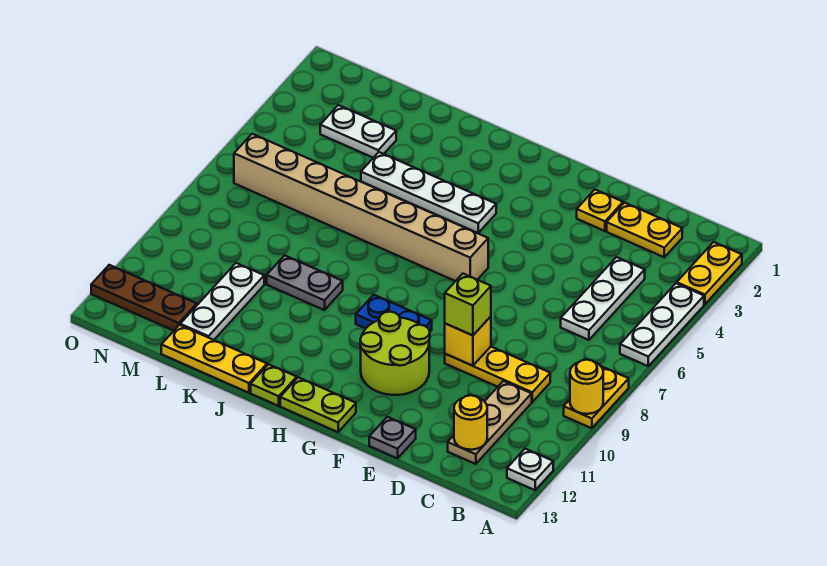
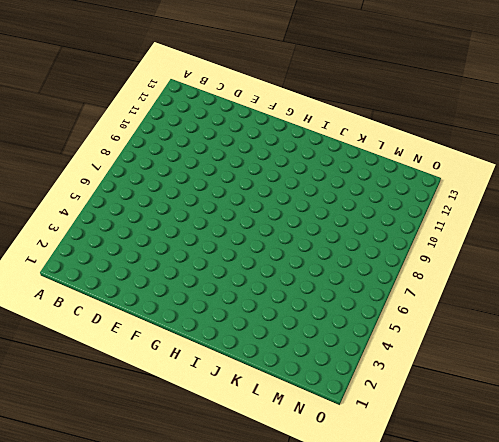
none -> yellow plate A2:A3 level 1
none -> white plate A4:A6 level 1
none -> yellow plate A8:A9 level 1

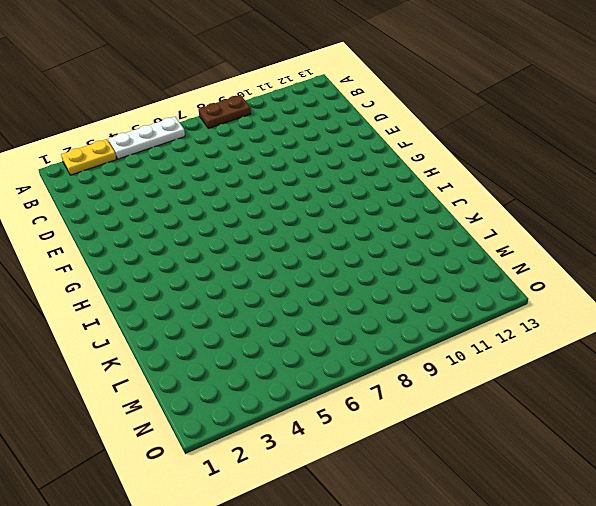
brown plate A8:A9 level 1 -> yellow plate A8:A9 level 1
none -> white plate A12 level 1
none -> yellow plate C2:D2 level 1
none -> white plate C4:C6 level 1

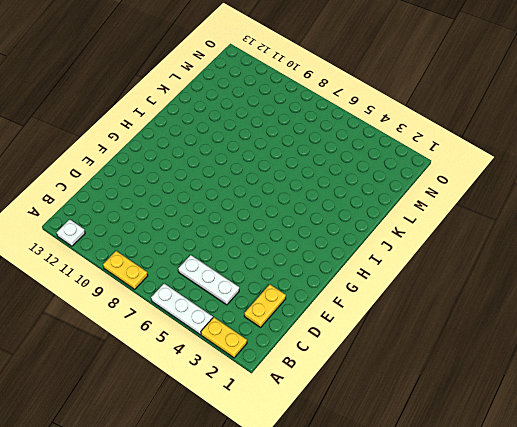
none -> yellow plate C9:E9 level 1
none -> tan plate C10:C12 level 1
none -> yellow plate E2 level 1

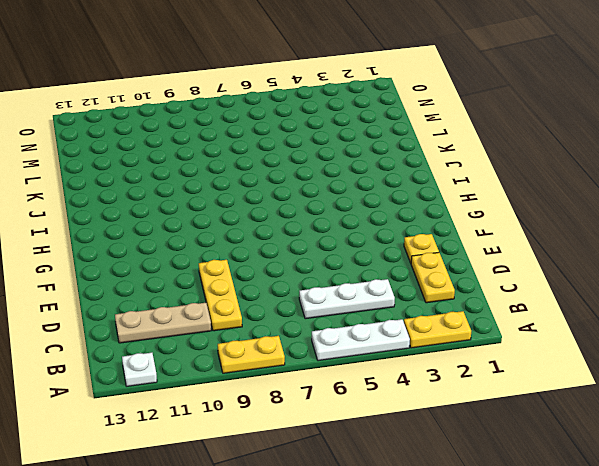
none -> grey plate E13 level 1
none -> lime round brick F10:G11 level 1
none -> tan brick G6:N6 level 1

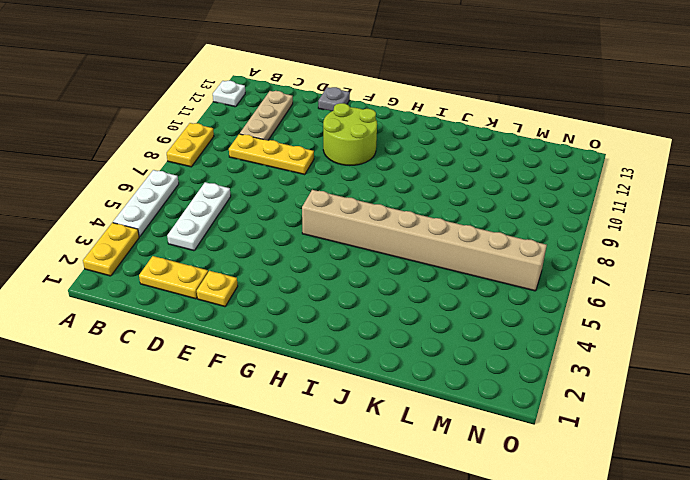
none -> blue plate G9:H9 level 1
none -> lime plate G13:H13 level 1
none -> white plate H4:K4 level 1

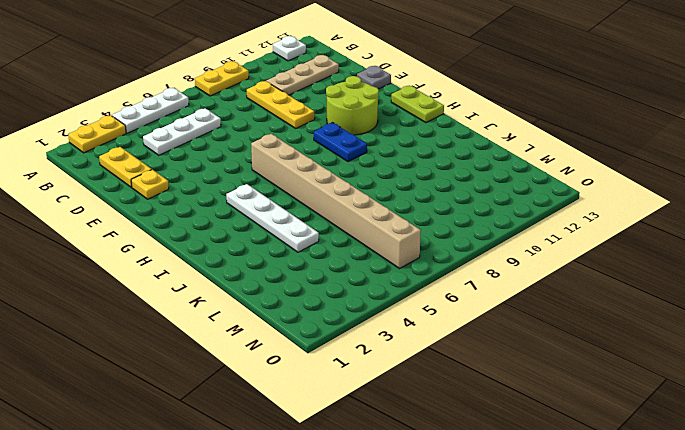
none -> lime plate I13 level 1
none -> grey plate J9:K9 level 1
none -> yellow plate J13:L13 level 1

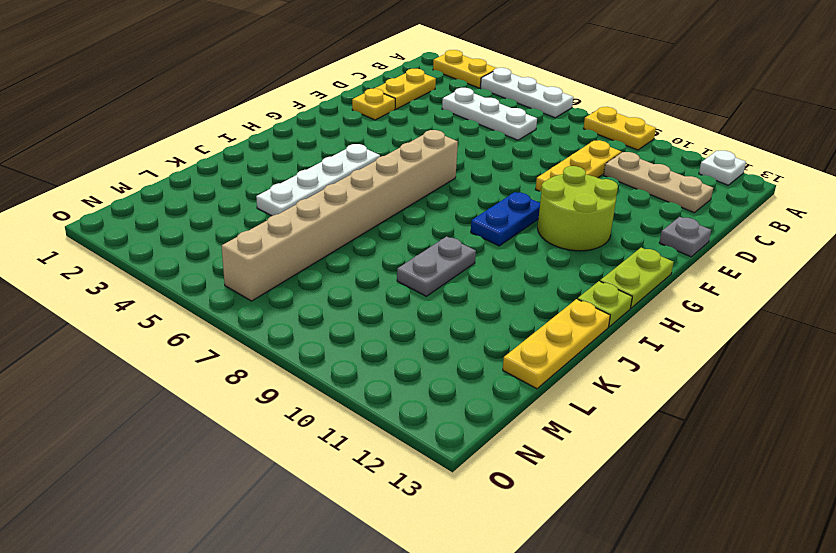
none -> white plate L3:M3 level 1
none -> white plate L10:L12 level 1
none -> brown plate M12:O12 level 1

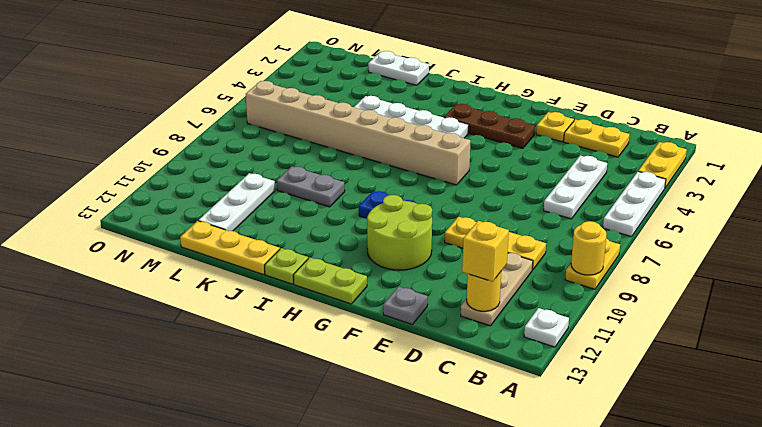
yellow brick C12 level 3 -> yellow brick E9 level 2
brown plate F3:H3 level 1 -> brown plate M12:O12 level 1
white plate K1:L1 level 1 -> white plate L3:M3 level 1
none -> lime brick E9 level 3

